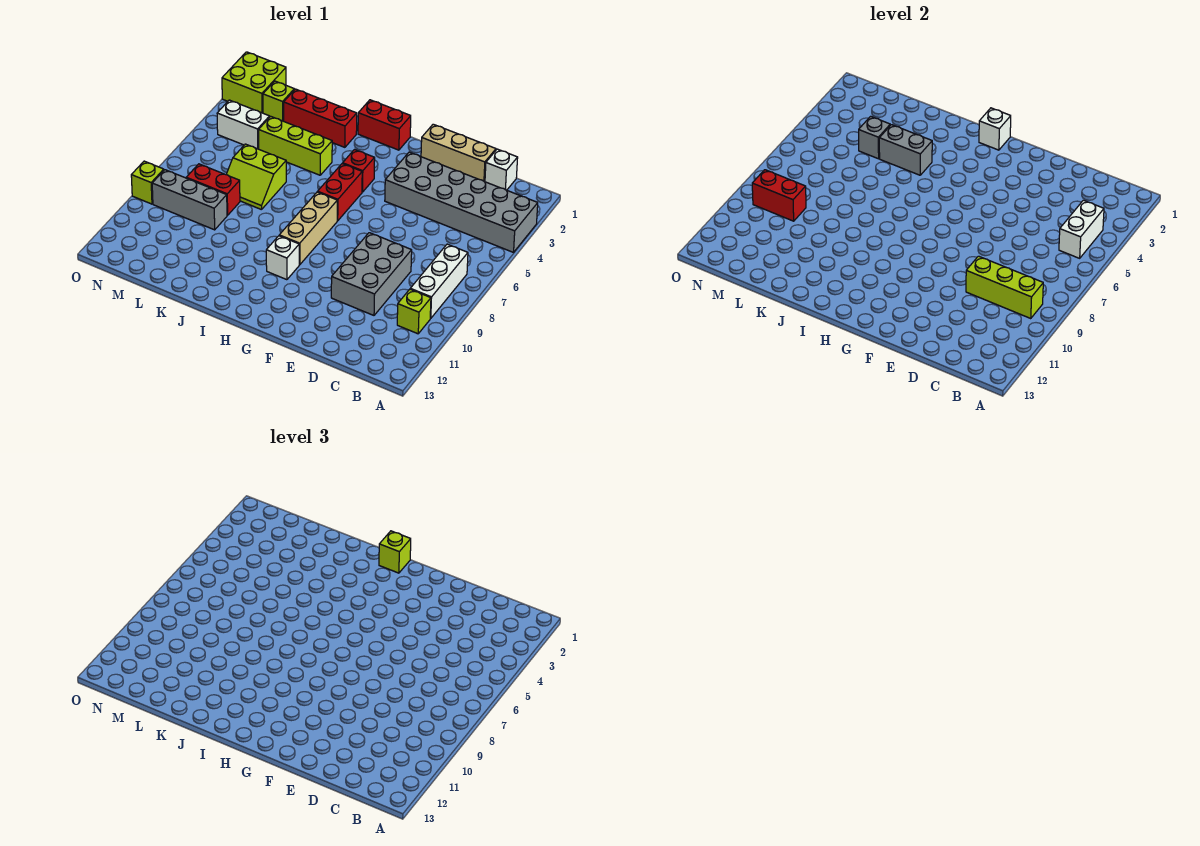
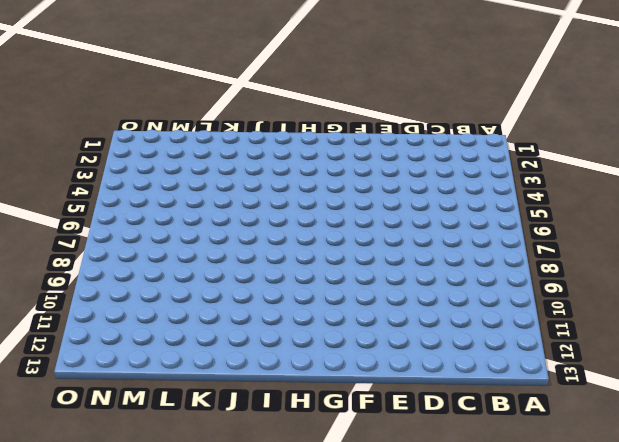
none -> grey brick A3:F4 level 1
none -> white brick B7:B9 level 1
none -> lime brick B10 level 1

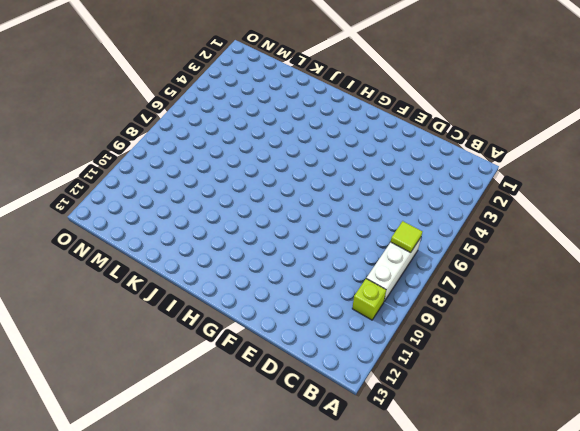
lime tile B7 level 2 -> none
none -> grey brick A3:F4 level 1
none -> white brick C1 level 1
none -> tan brick D1:F1 level 1

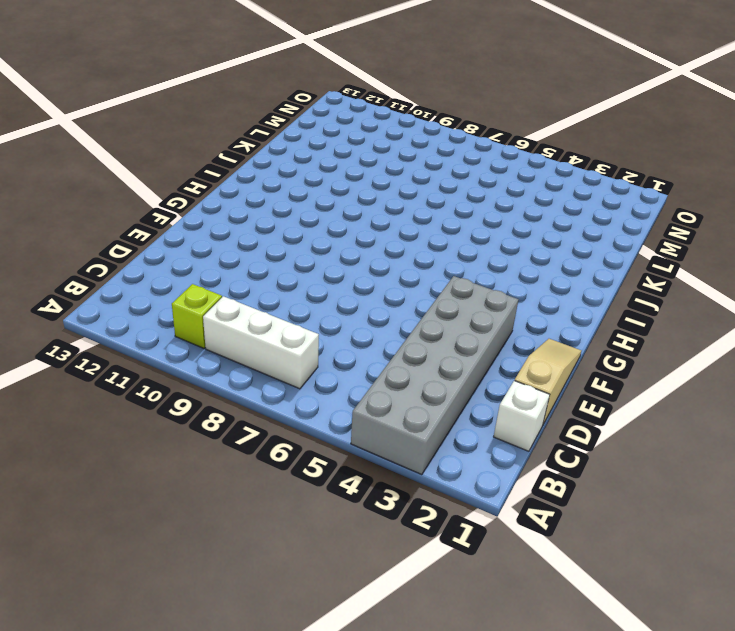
tan slope D1:F1 level 1 top D -> tan brick D1:F1 level 1
none -> grey brick D8:E10 level 1
none -> red brick H1:I1 level 1
none -> red brick H4 level 1

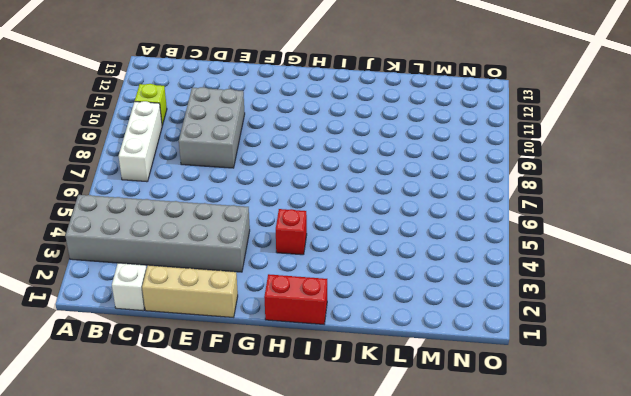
none -> red brick H5:H6 level 1
none -> tan brick H7:H9 level 1
none -> white brick H10 level 1

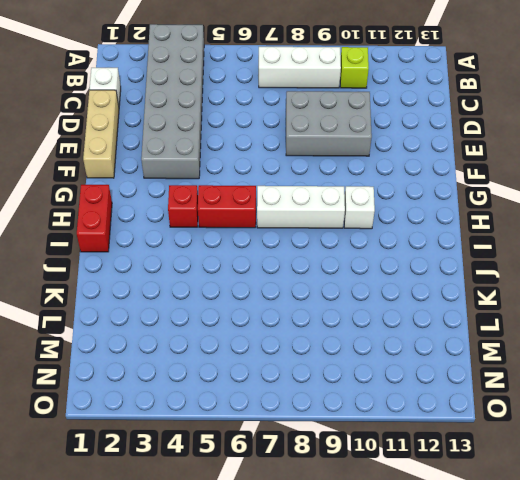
white brick H7:H9 level 1 -> tan brick H7:H9 level 1
none -> red brick J2:L2 level 1
none -> lime brick J4:L4 level 1
none -> lime slope K6:L7 level 1 top 6

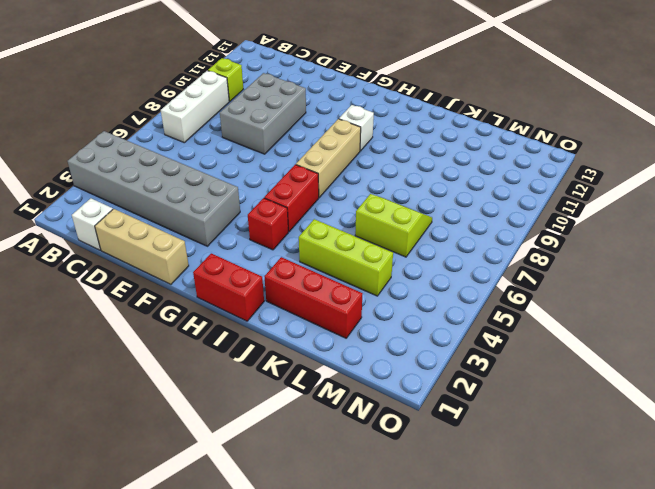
none -> red brick L8:M8 level 1
none -> grey brick L9:N9 level 1
none -> lime brick M2 level 1

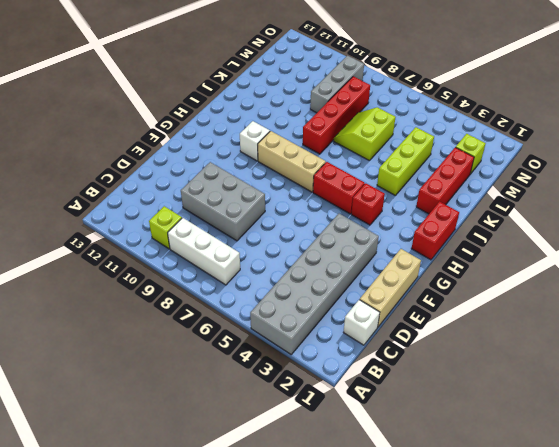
red brick J8:M8 level 1 -> red brick L8:M8 level 1
none -> white brick M4:N4 level 1
none -> lime brick N1:O2 level 1
none -> lime brick O9 level 1

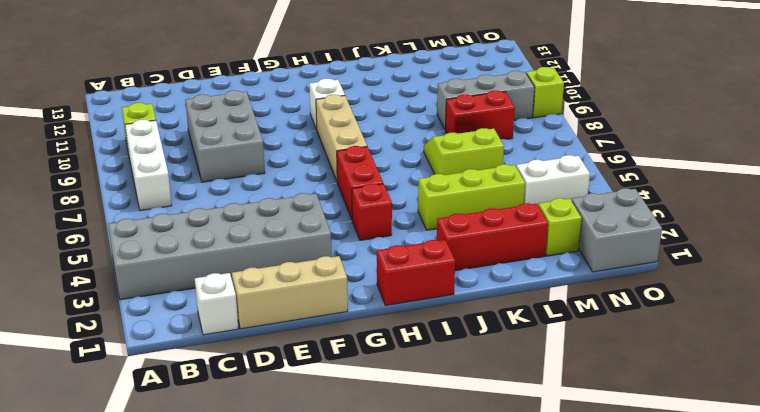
grey brick N1:O2 level 1 -> lime brick N1:O2 level 1
none -> white brick B4:B5 level 2
none -> lime brick B9:D9 level 2
none -> white brick H1 level 2

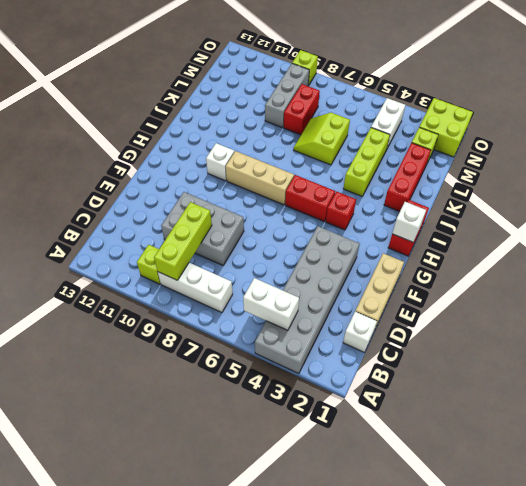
none -> grey brick J4:K4 level 2
none -> grey brick L4 level 2
none -> red brick M9:N9 level 2

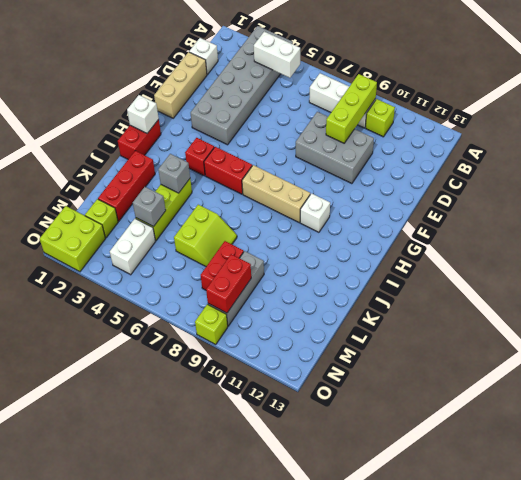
grey brick J4 level 2 -> grey brick J4:K4 level 2
none -> lime brick H1 level 3

